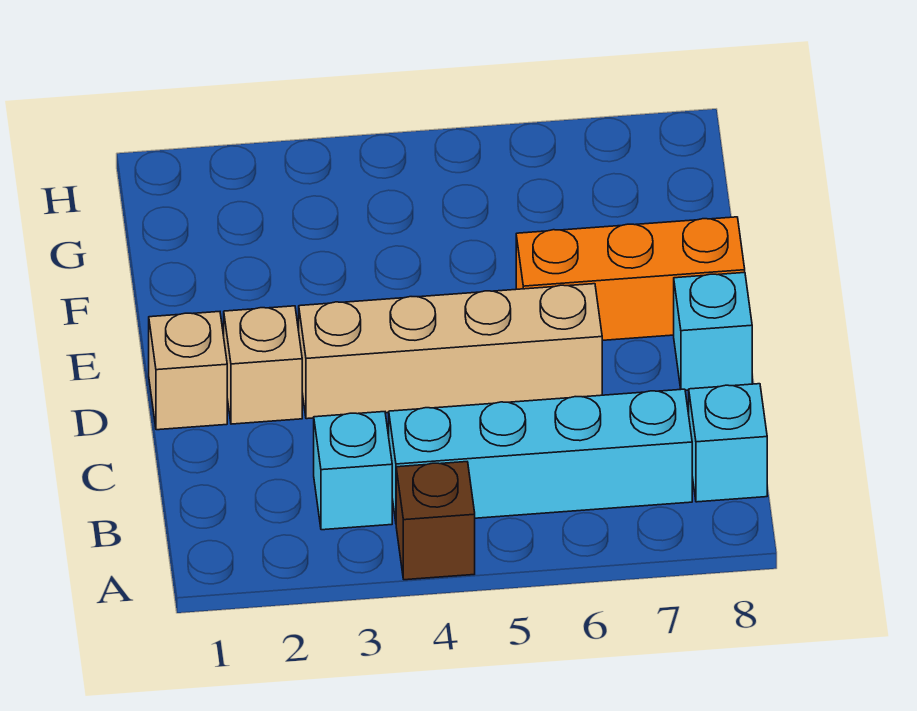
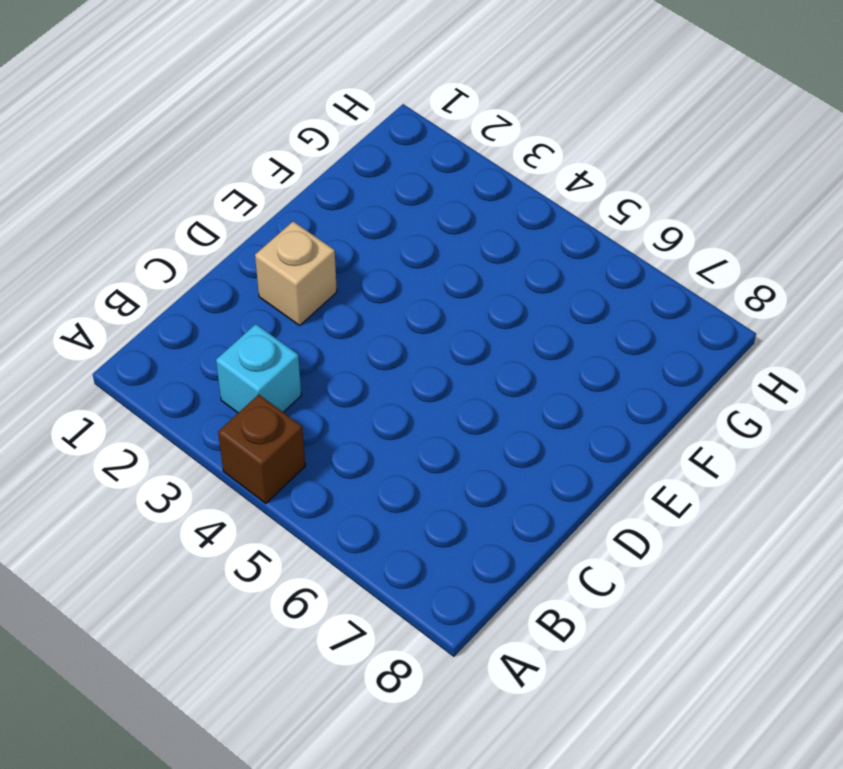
none -> cyan brick B4:B7 level 1
none -> cyan brick B8 level 1

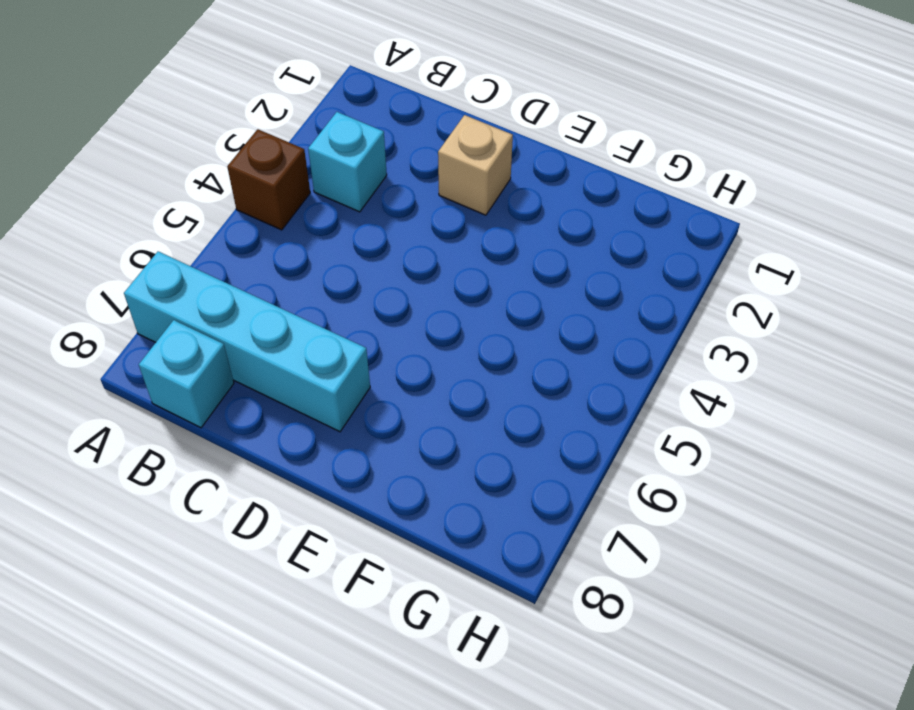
cyan brick A7:D7 level 1 -> cyan brick B4:B7 level 1
none -> tan brick D1 level 1
none -> tan brick D3:D6 level 1

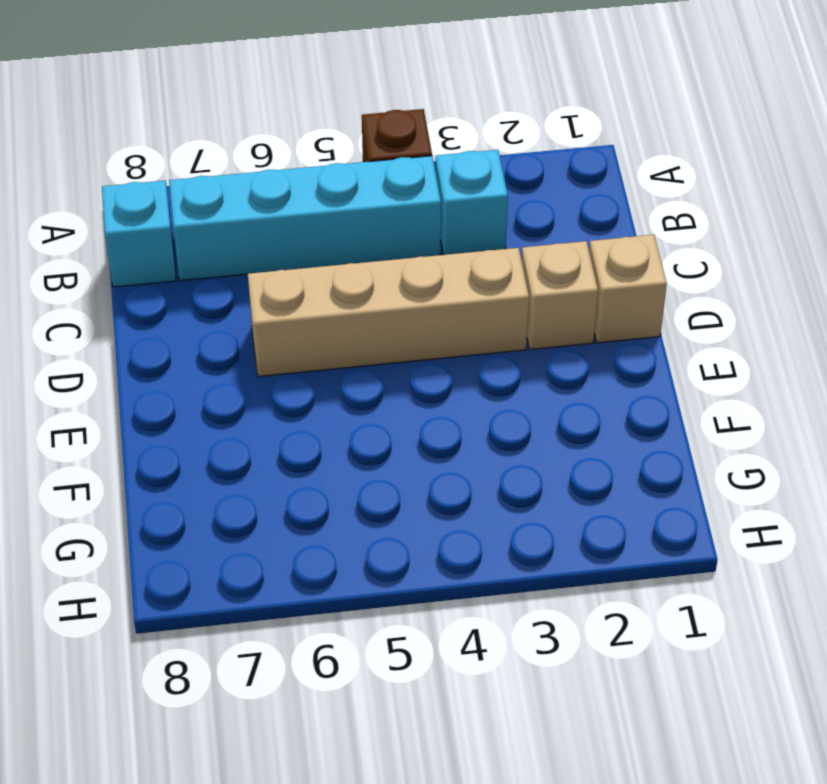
none -> cyan brick D8 level 1
none -> orange brick E6:E8 level 1

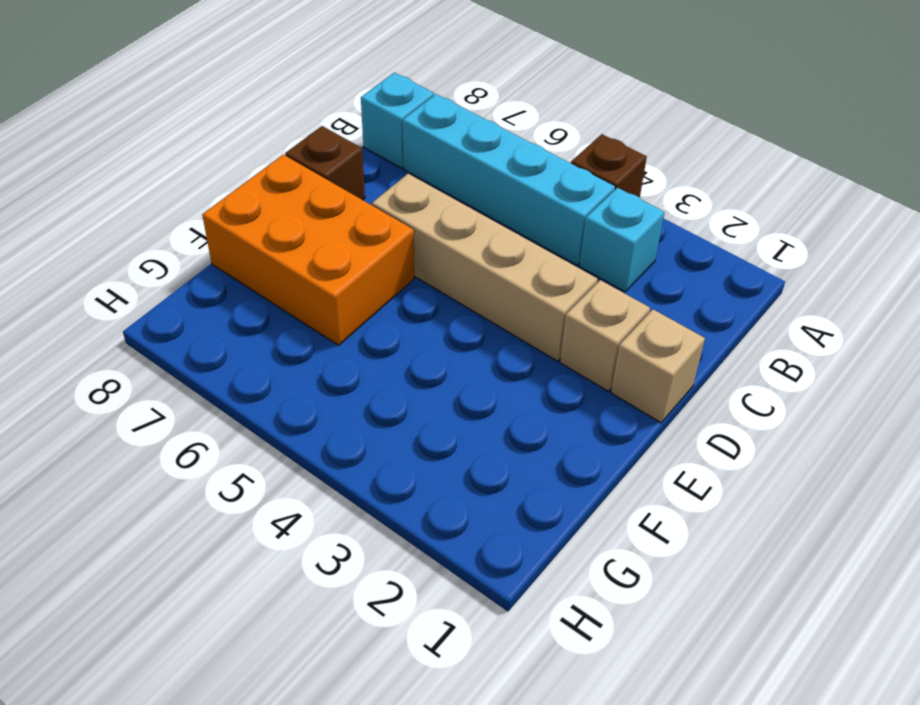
brown brick D8 level 1 -> cyan brick D8 level 1
orange brick E6:F8 level 1 -> orange brick E6:E8 level 1

